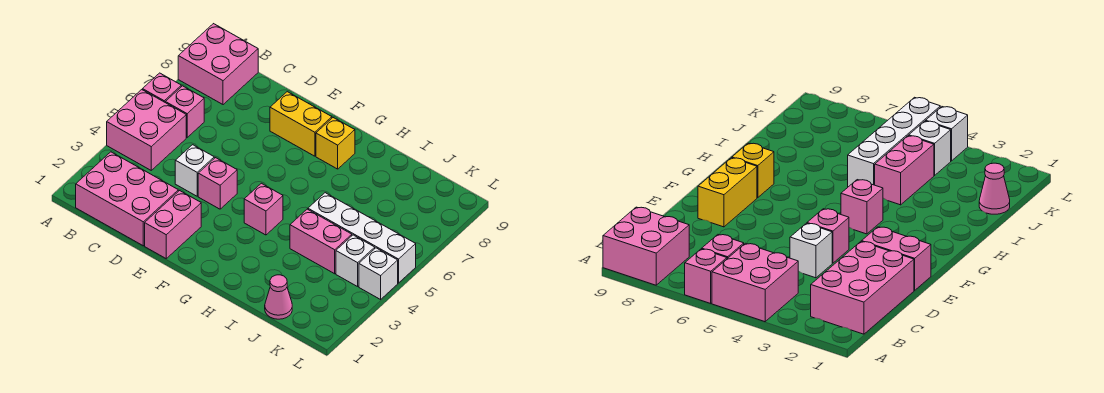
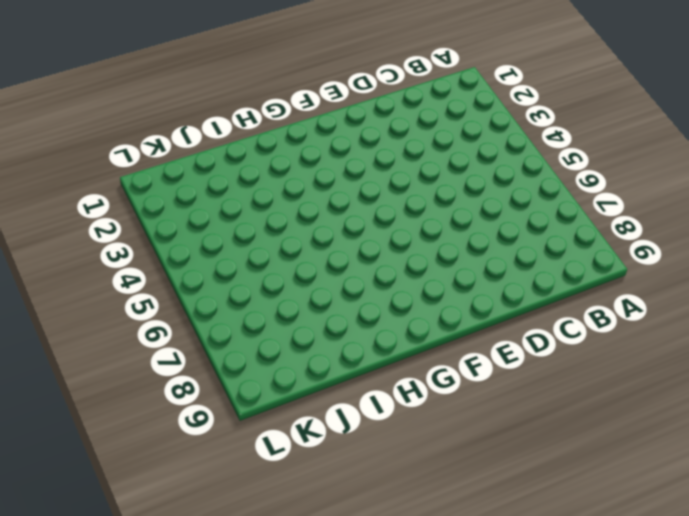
none -> pink brick A4:B5 level 1
none -> pink brick A6 level 1
none -> pink brick A8:B9 level 1

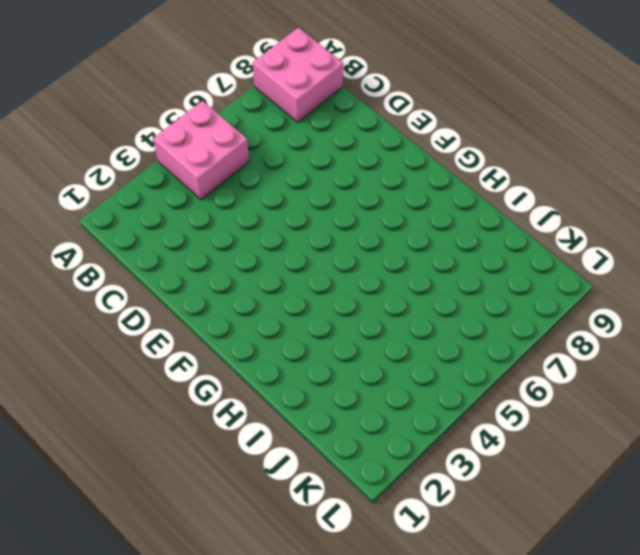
none -> pink brick A6 level 1
none -> pink brick B1:D2 level 1
none -> pink brick B6 level 1

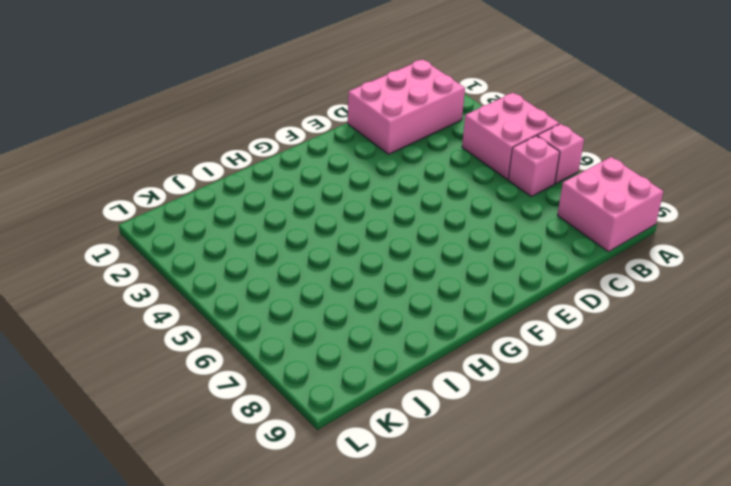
none -> white brick D4 level 1
none -> pink brick E1:E2 level 1
none -> pink brick E4 level 1

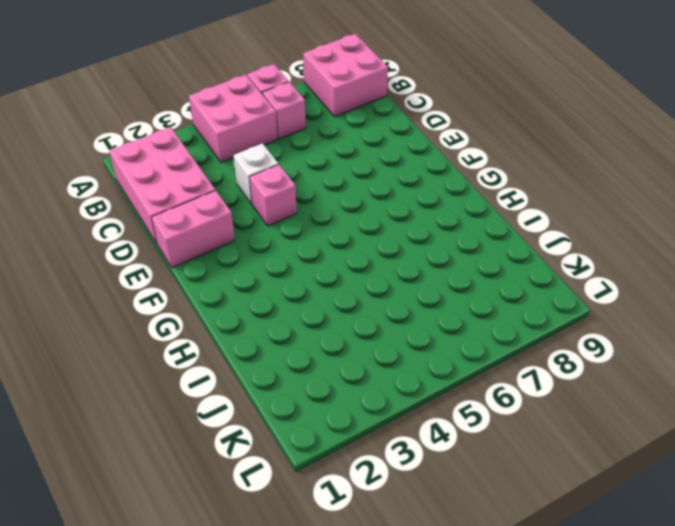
none -> yellow brick E8:F8 level 1
none -> pink brick G4 level 1
none -> yellow brick G8 level 1

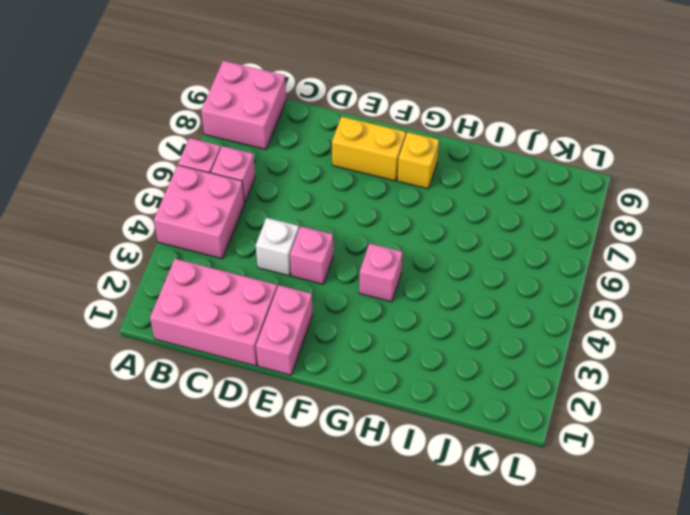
none -> pink brick I4:J4 level 1
none -> white brick I5:L5 level 1
none -> pink cone J1 level 1

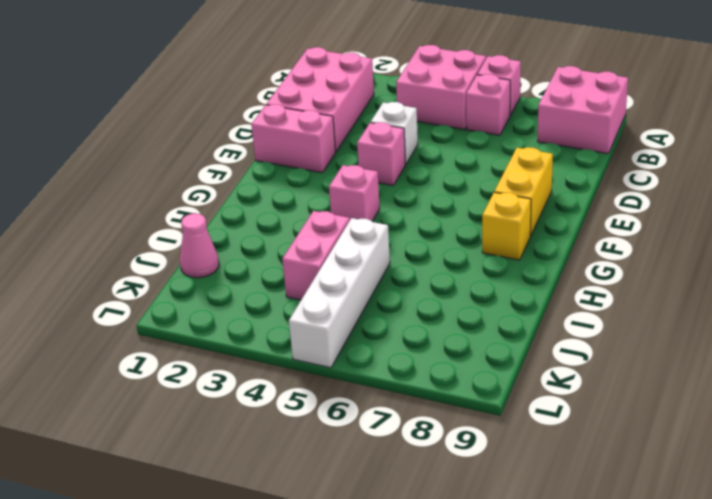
none -> white brick K4 level 1
none -> white brick L4 level 1

